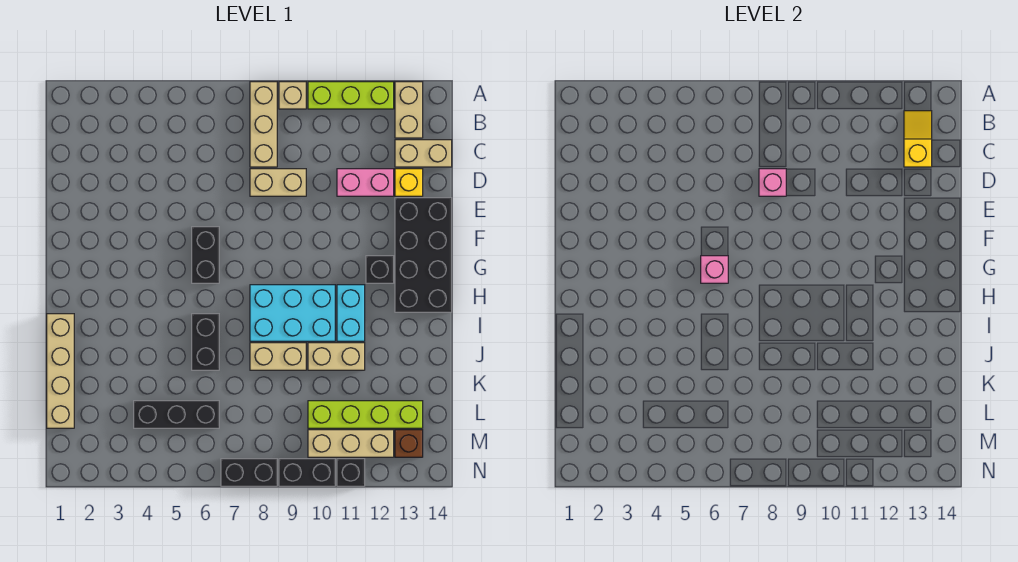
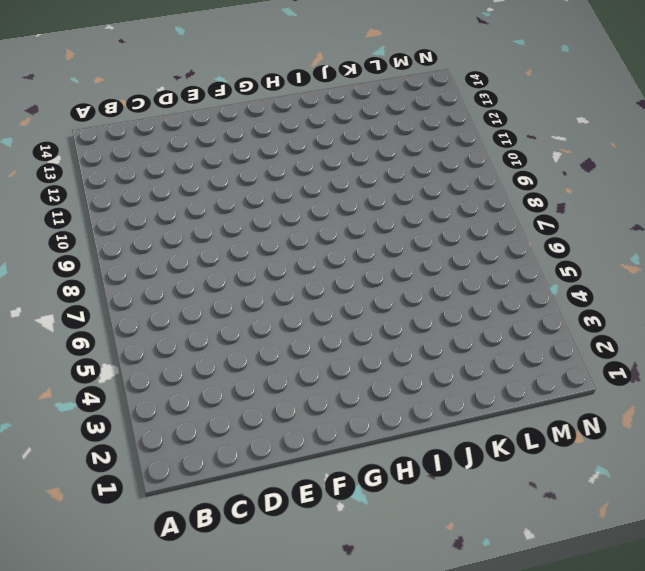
none -> tan brick A8:C8 level 1
none -> tan brick A9 level 1
none -> lime brick A10:A12 level 1

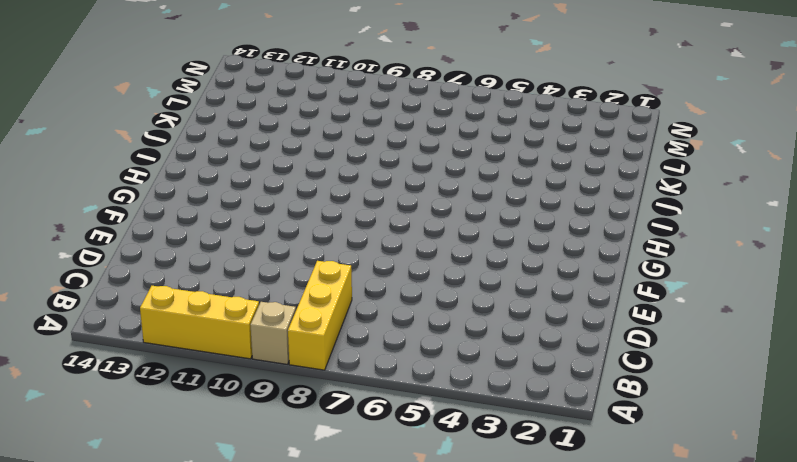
yellow brick A8:C8 level 1 -> tan brick A8:C8 level 1
yellow brick A10:A12 level 1 -> lime brick A10:A12 level 1
none -> tan brick A13:B13 level 1
none -> tan brick C13:C14 level 1
none -> tan brick D8:D9 level 1

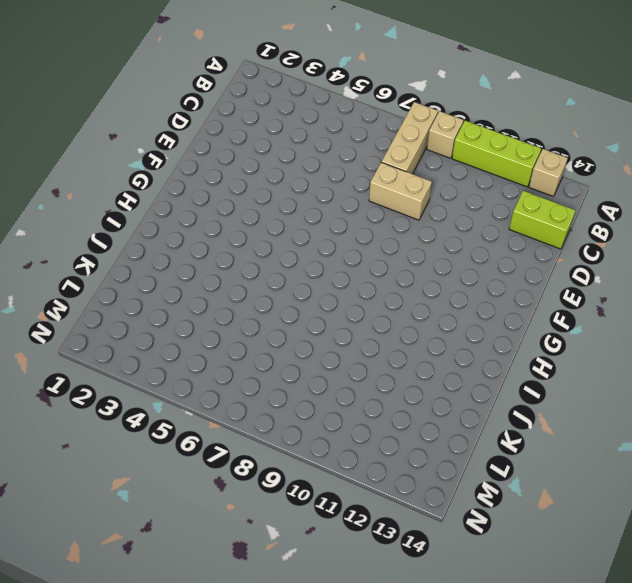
tan brick A13 level 1 -> tan brick A13:B13 level 1
lime brick C13:C14 level 1 -> tan brick C13:C14 level 1
none -> pink brick D11:D12 level 1
none -> yellow brick D13 level 1
none -> black brick E13:H14 level 1

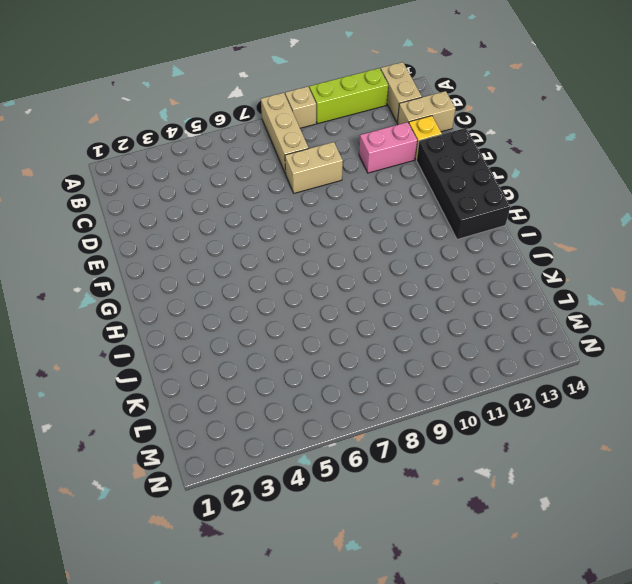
none -> black brick F6:G6 level 1
none -> black brick G12 level 1
none -> cyan brick H8:I10 level 1

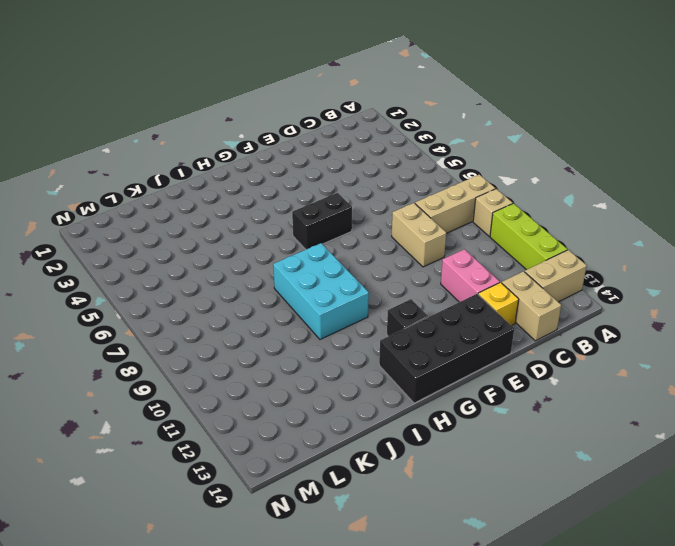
none -> cyan brick H11:I11 level 1
none -> tan brick I1:L1 level 1
none -> black brick I6:J6 level 1

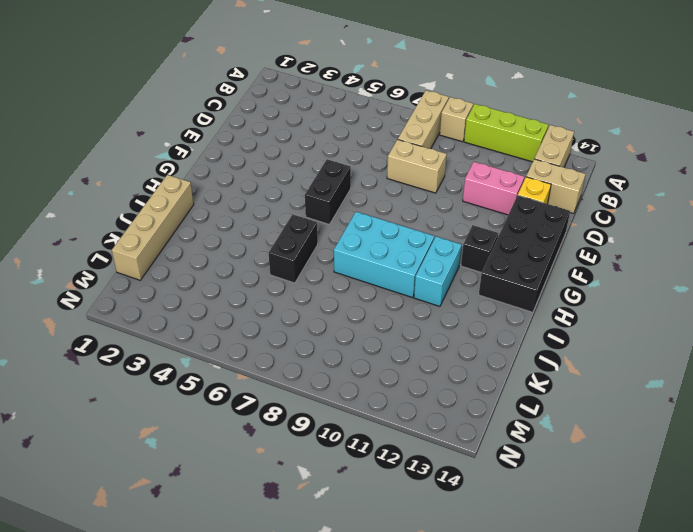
none -> tan brick J8:J9 level 1
none -> tan brick J10:J11 level 1
none -> black brick L4:L6 level 1

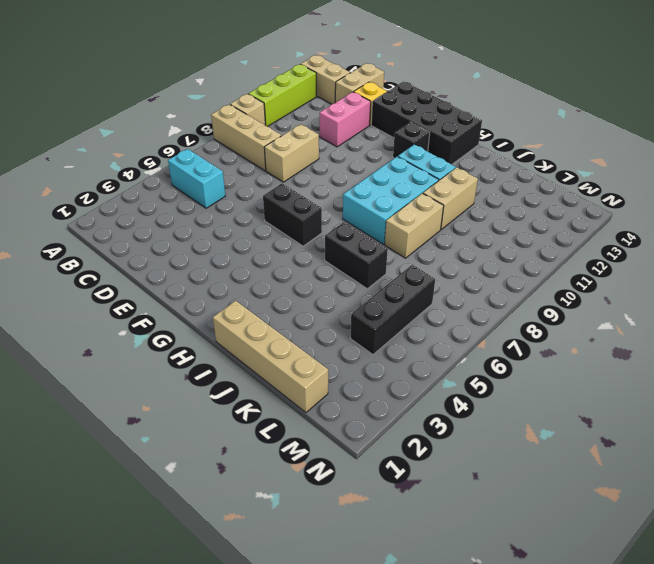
cyan brick B5:C5 level 1 -> none
none -> lime brick L10:L13 level 1
none -> tan brick M10:M12 level 1
none -> brown brick M13 level 1

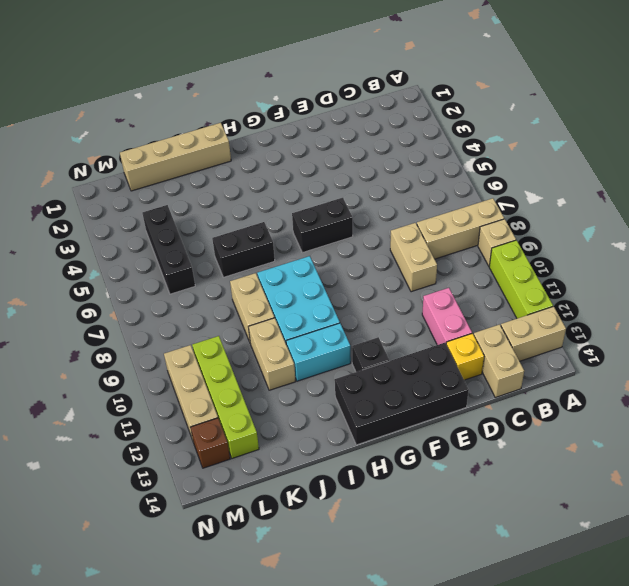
none -> black brick N7:N8 level 1
none -> black brick N9:N10 level 1
none -> black brick N11 level 1

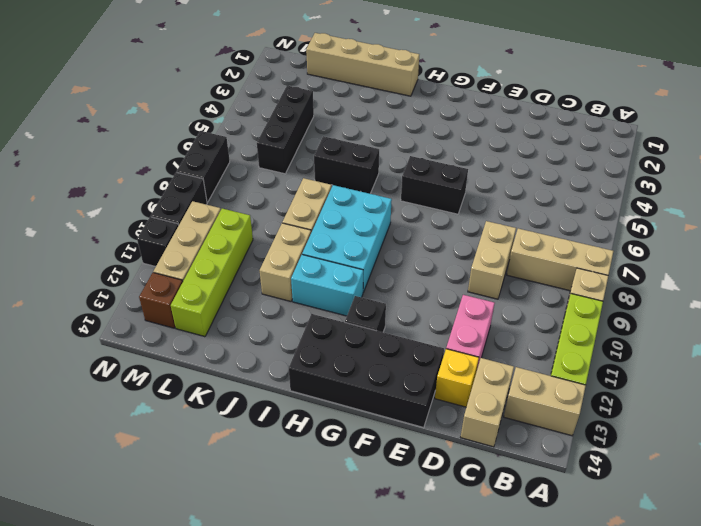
none -> yellow slope B13:C13 level 2 top C
none -> pink brick D8 level 2
none -> pink brick G6 level 2

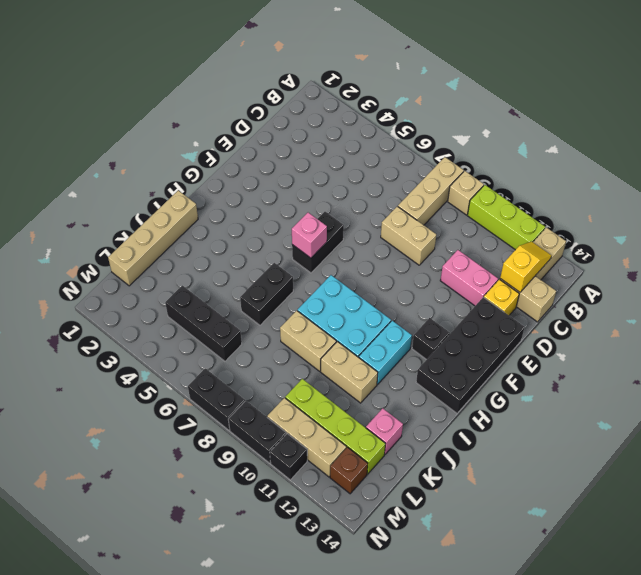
pink brick K13 level 1 -> pink brick D8 level 2

